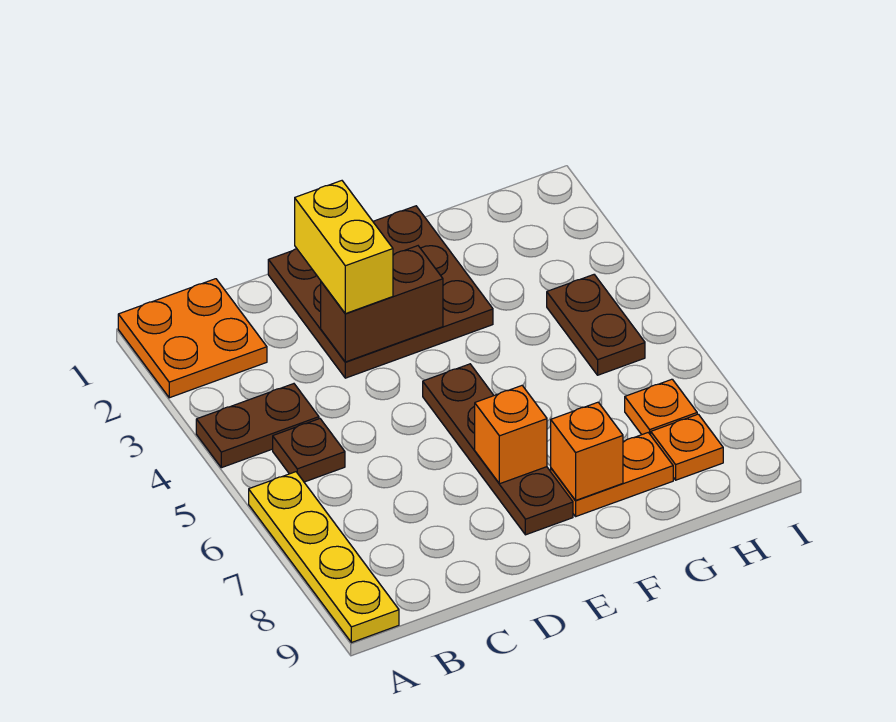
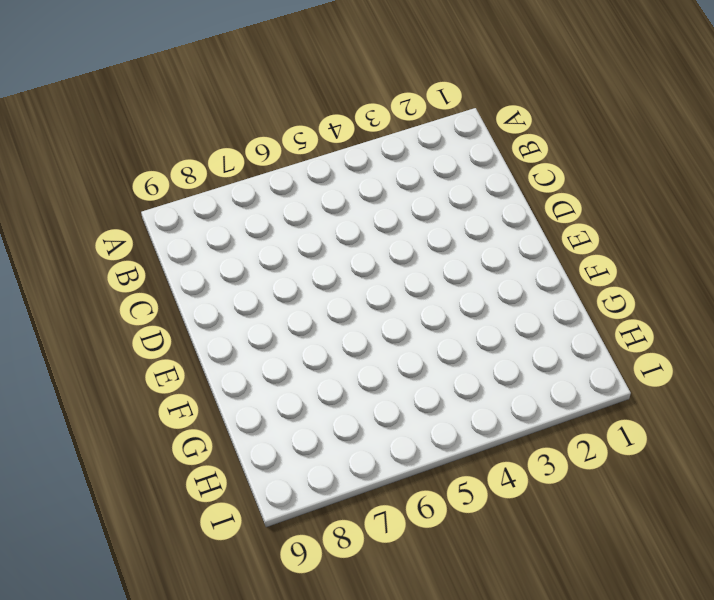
none -> orange plate A1:B2 level 1
none -> brown plate A4:B4 level 1
none -> yellow plate A6:A9 level 1

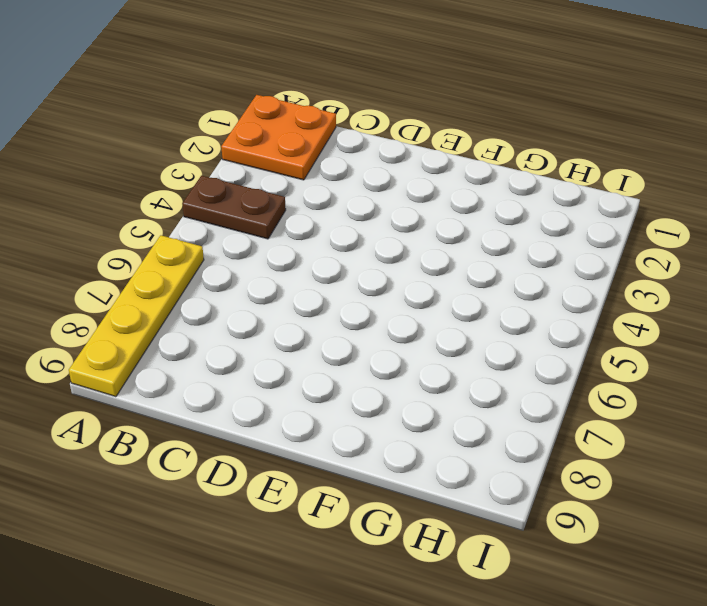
none -> brown plate B5 level 1
none -> brown plate D1:F3 level 1
none -> brown plate E5:E8 level 1

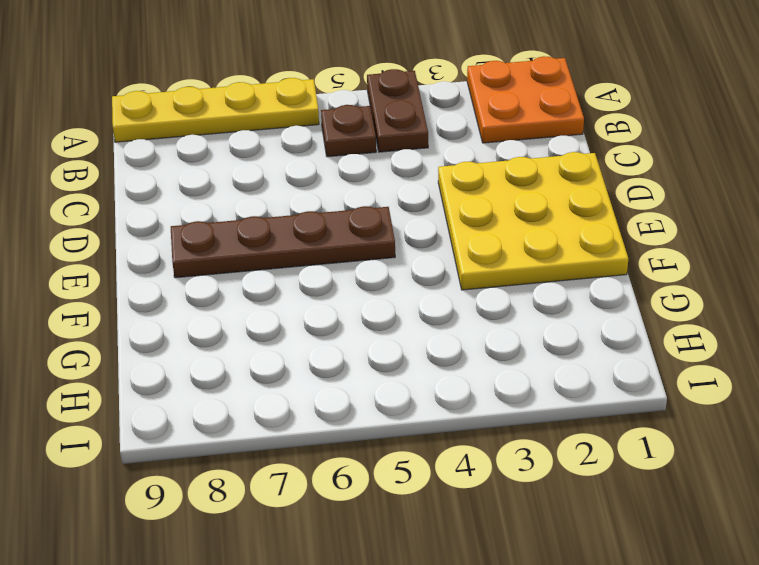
yellow plate D1:F3 level 1 -> brown plate D1:F3 level 1
none -> orange plate F8:G8 level 1
none -> brown plate H4:H5 level 1
none -> orange plate H7 level 1

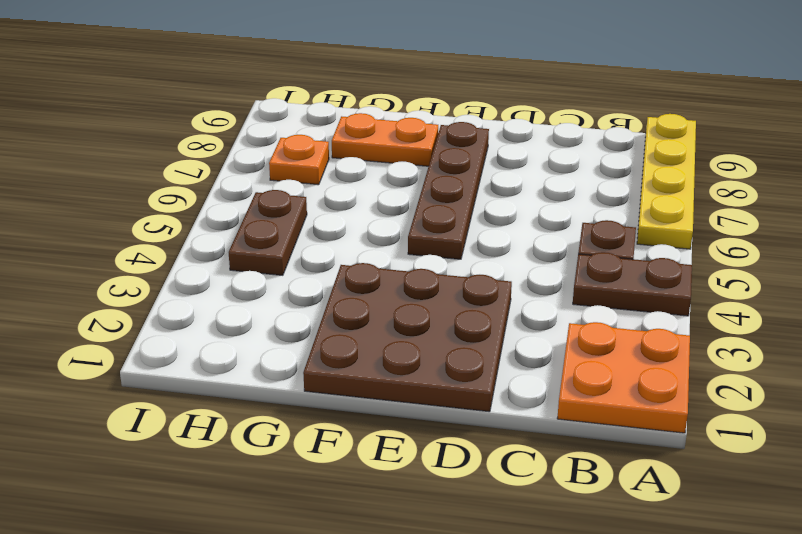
none -> orange plate H8 level 1
none -> brown brick D3:E3 level 2
none -> orange brick E7 level 2

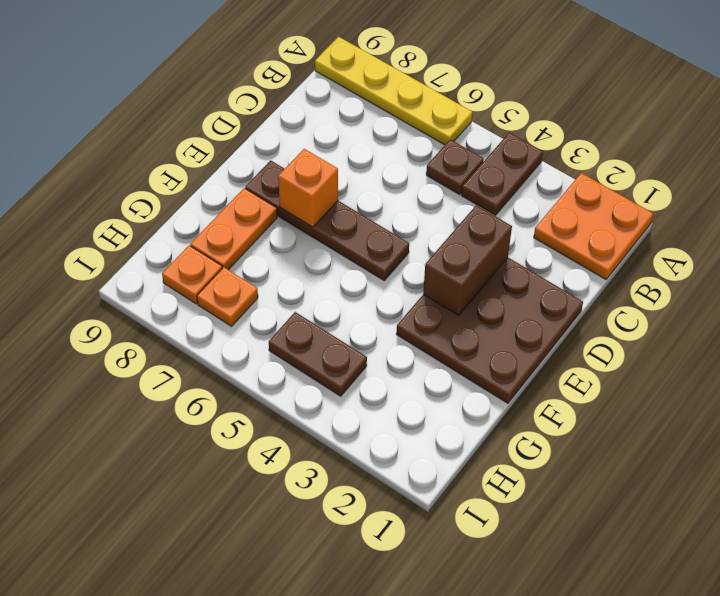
none -> orange brick F8 level 2
none -> yellow brick D2:D3 level 3

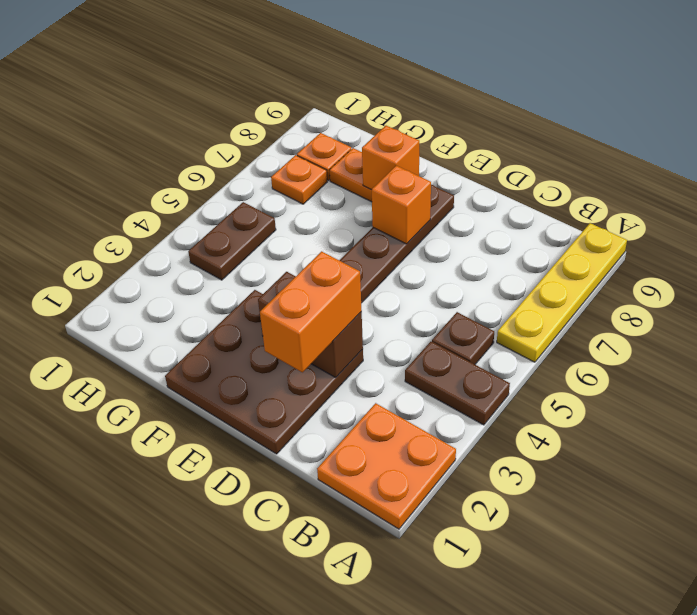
orange brick D2:D3 level 3 -> yellow brick D2:D3 level 3

